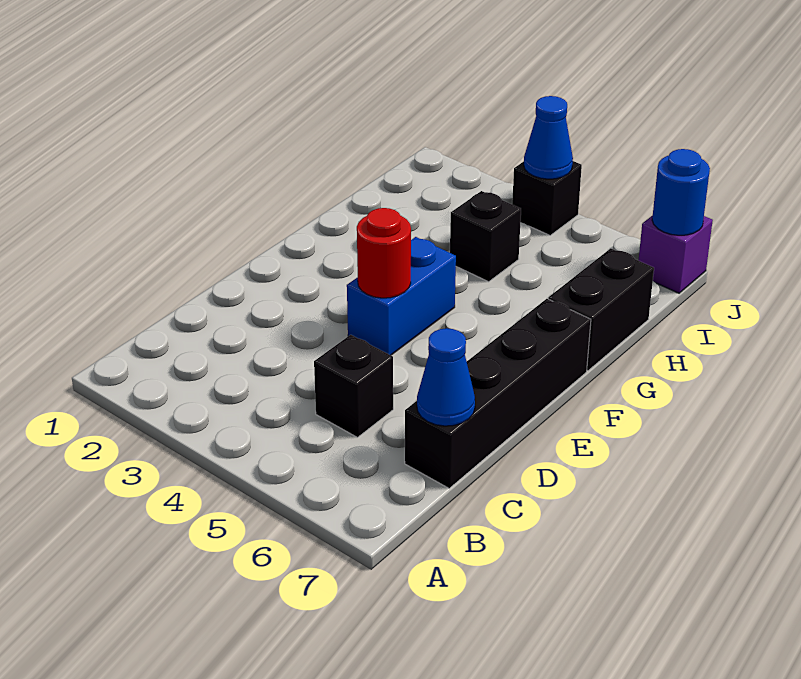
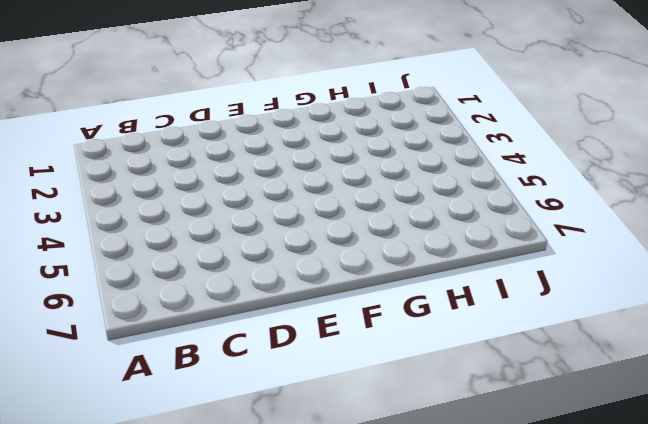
none -> black brick C5 level 1
none -> black brick C7:F7 level 1

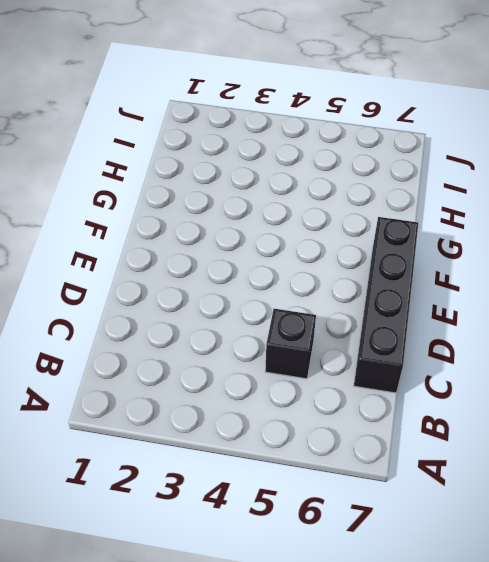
none -> blue brick E4:F4 level 1
none -> black brick G7:H7 level 1

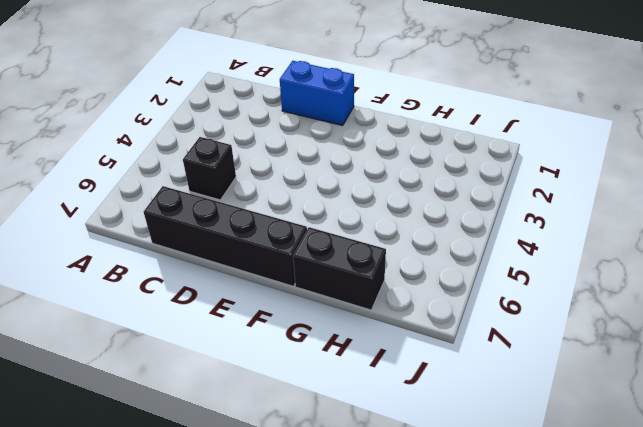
blue brick D1:E1 level 1 -> blue brick E4:F4 level 1
none -> black brick H4 level 1
none -> black brick J4 level 1

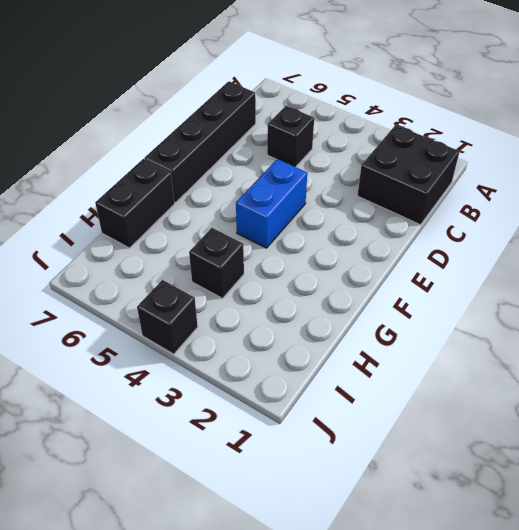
black brick B1:C2 level 1 -> none
none -> purple brick J7 level 1
none -> blue cone C7 level 2

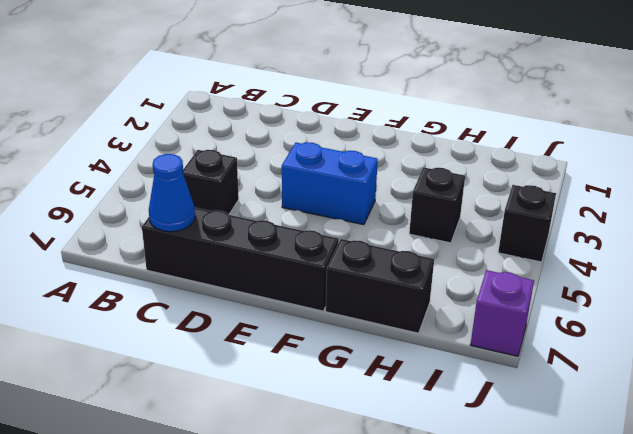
none -> red round brick E4 level 2
none -> blue cone J4 level 2

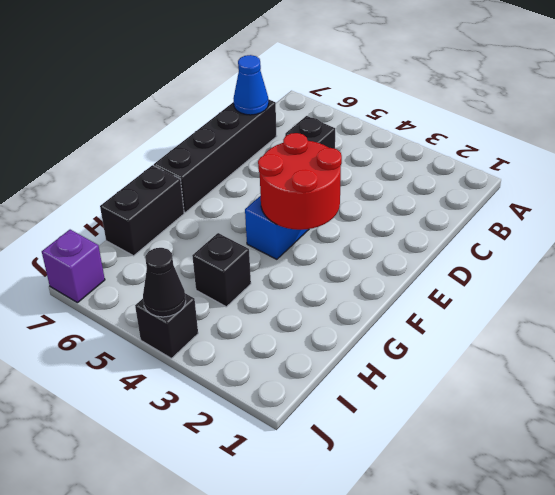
red round brick E3:F4 level 2 -> red round brick E4 level 2
black cone J4 level 2 -> blue cone J4 level 2
none -> blue round brick J7 level 2

